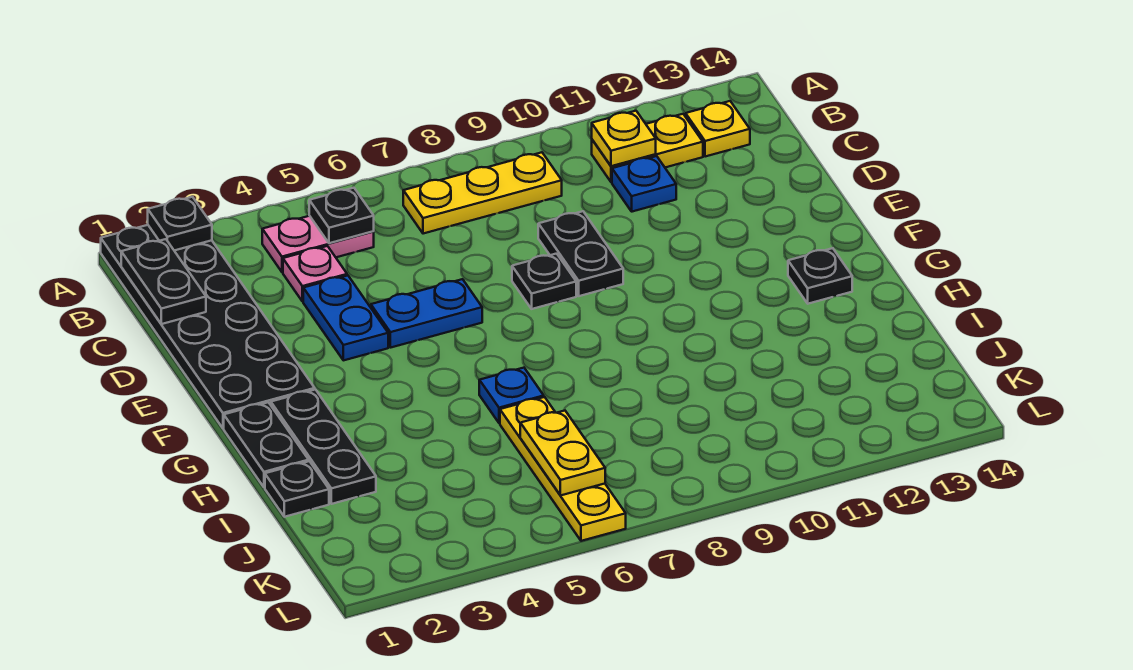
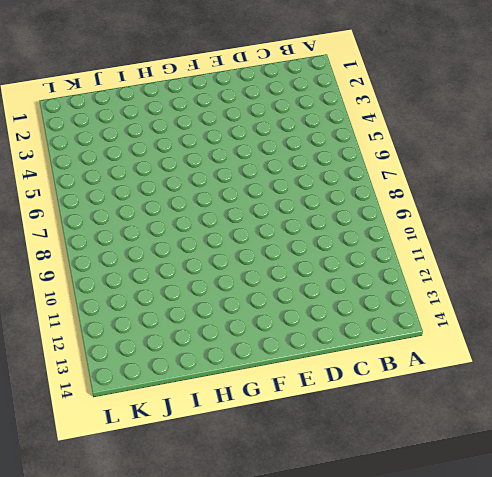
none -> black plate A1:F2 level 1
none -> pink plate B4:B5 level 1
none -> yellow plate B7:B9 level 1

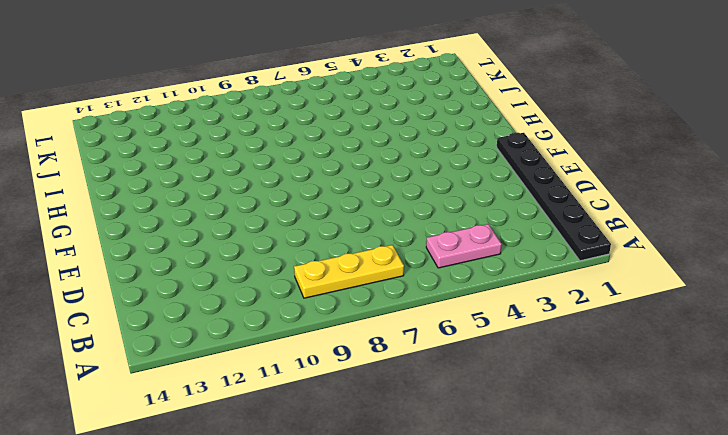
black plate A1:F1 level 1 -> black plate A1:F2 level 1
none -> yellow plate B11:B12 level 1
none -> yellow plate B13 level 1
none -> pink plate C4 level 1

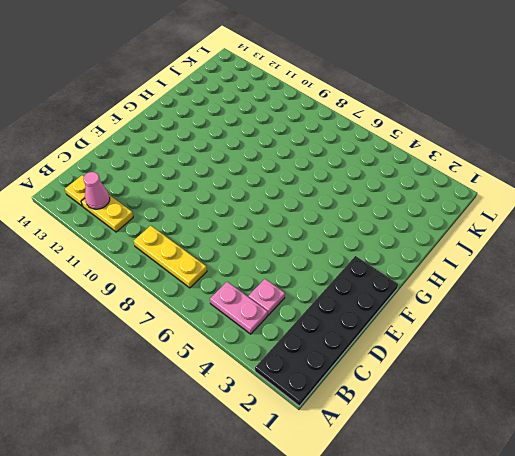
pink cone B12 level 2 -> none
none -> blue plate C11 level 1
none -> blue plate D4:E4 level 1
none -> black plate D9:E9 level 1

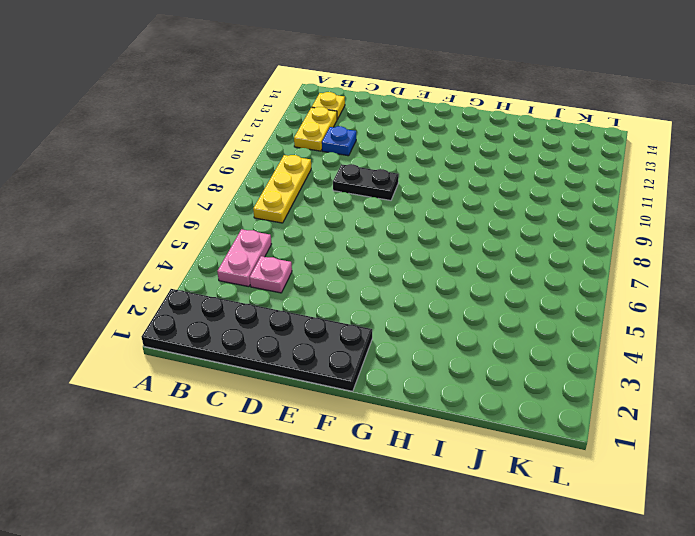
none -> blue plate D4:E4 level 1
none -> blue plate E5:E6 level 1
none -> black plate E8 level 1

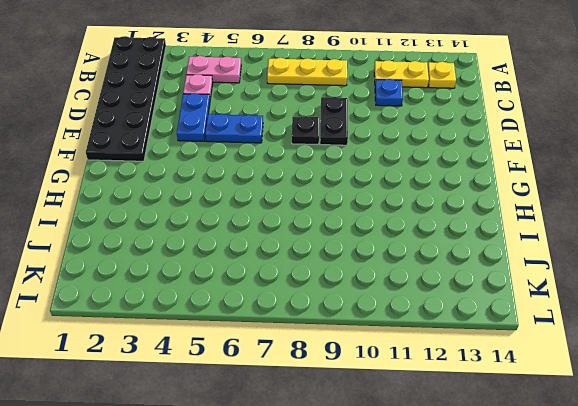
none -> black plate G1:H1 level 1
none -> black plate G2:I2 level 1
none -> black plate G13 level 1

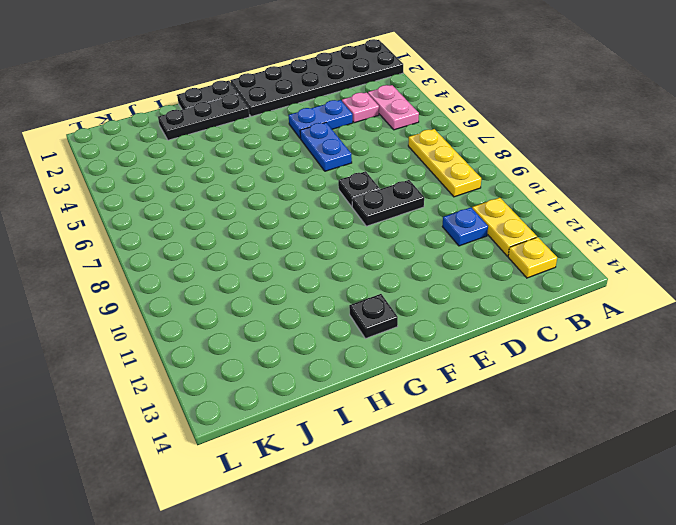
none -> blue plate H6 level 1
none -> black plate I1 level 1
none -> yellow plate I6:L6 level 1

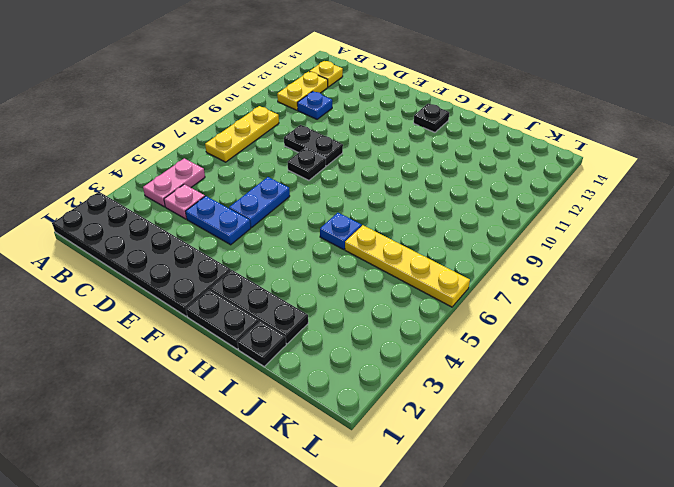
none -> black plate A2 level 2
none -> black plate B1:C1 level 2
none -> black plate B5 level 2

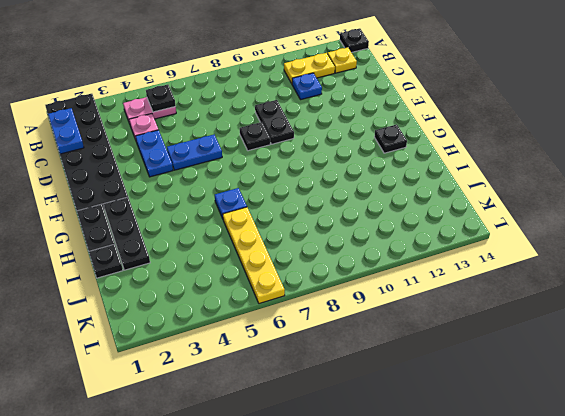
black plate A14 level 1 -> black plate A2 level 2
blue plate B1:C1 level 2 -> black plate B1:C1 level 2
none -> yellow plate B7:B9 level 1
none -> yellow plate B11 level 2
none -> yellow plate J6:K6 level 2

